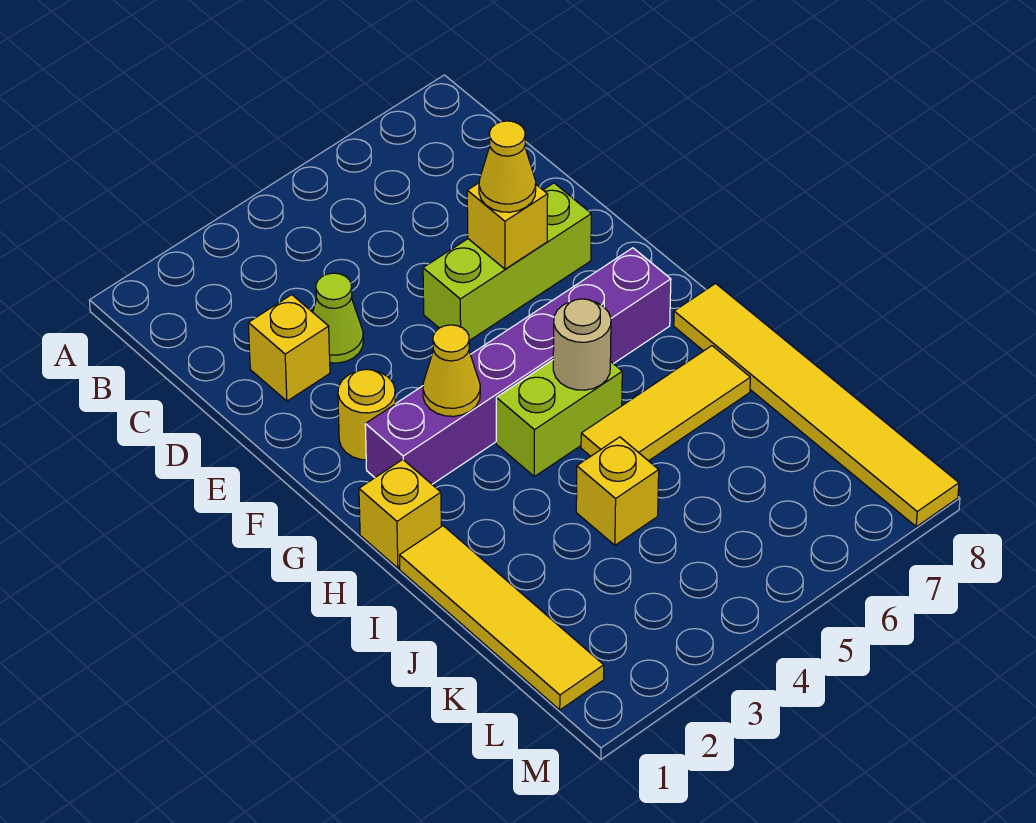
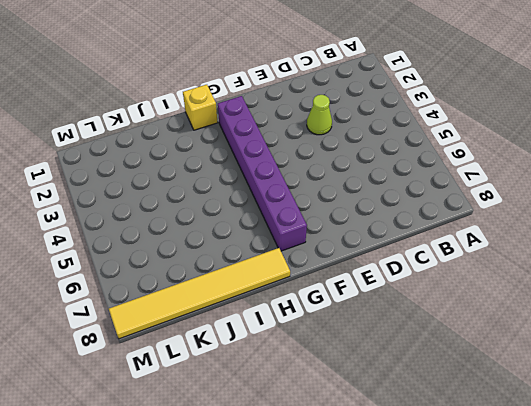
none -> yellow brick D2 level 1
none -> lime brick E5:E7 level 1
none -> yellow round brick F2 level 1

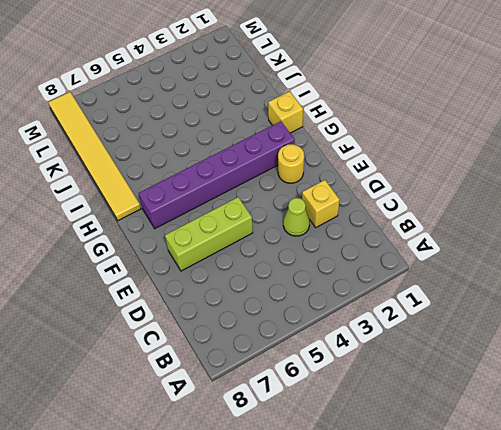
none -> lime brick H4:H5 level 1
none -> yellow tile I1:L1 level 1
none -> yellow tile I5:I7 level 1

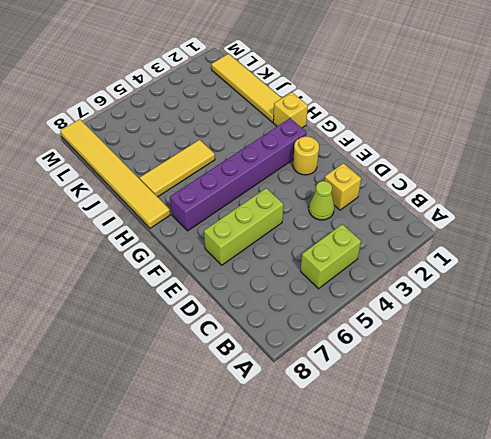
lime brick B4:B5 level 1 -> lime brick H4:H5 level 1
none -> yellow brick J4 level 1
none -> yellow brick E6 level 2
none -> yellow cone G3 level 2

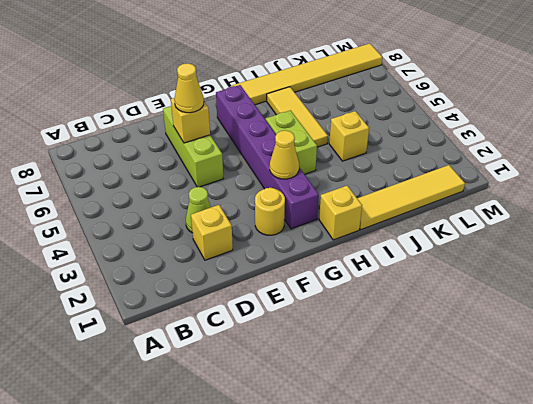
none -> tan round brick H5 level 2

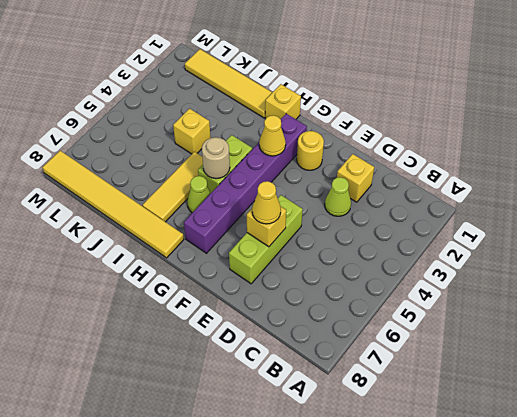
lime cone H6 level 1 -> none

